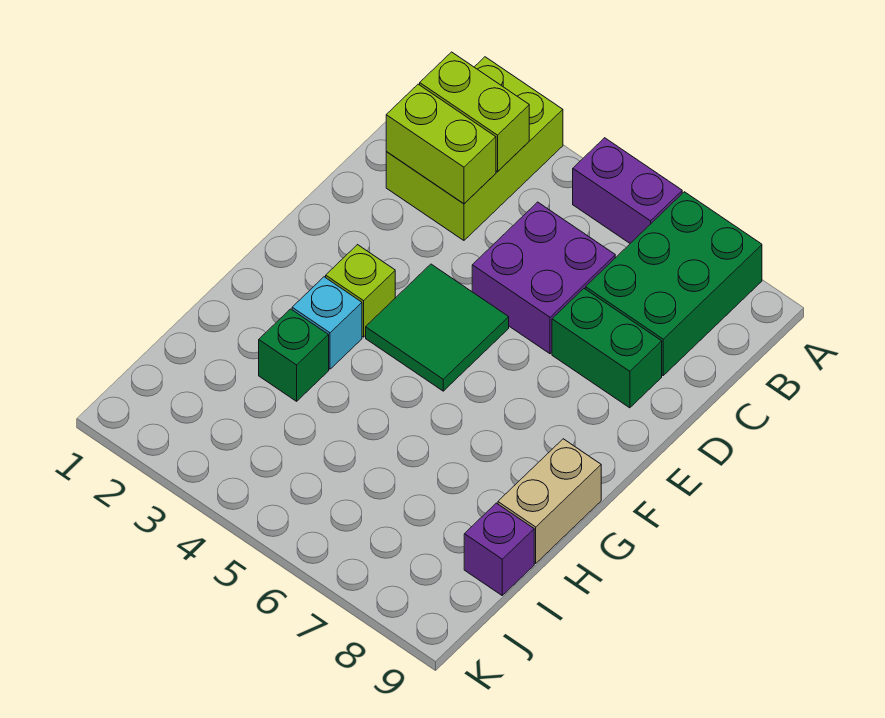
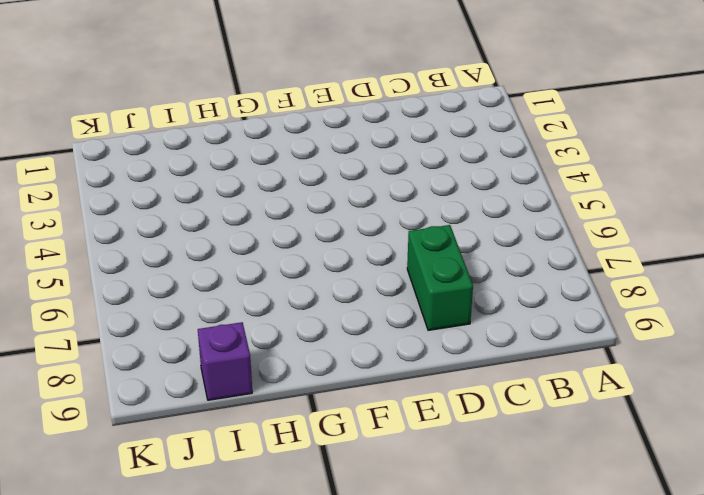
none -> lime brick A2:C3 level 1
none -> purple brick A5:A6 level 1
none -> green brick A7:C8 level 1

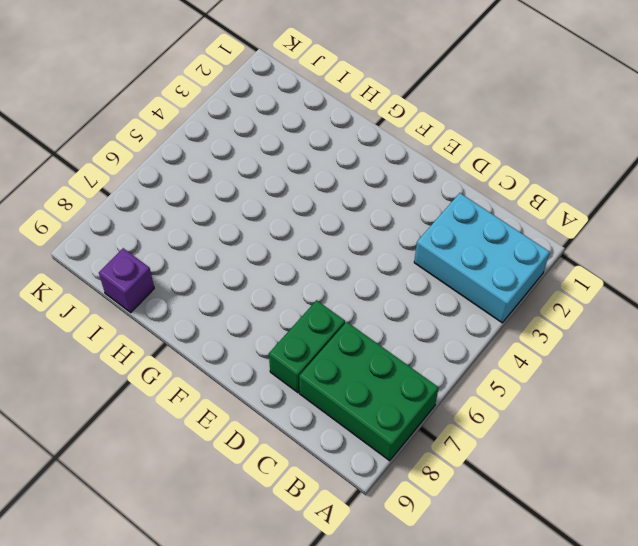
cyan brick A2:C3 level 1 -> lime brick A2:C3 level 1
none -> purple brick A5:A6 level 1
none -> purple brick C5:D6 level 1
none -> green tile E4:F5 level 1

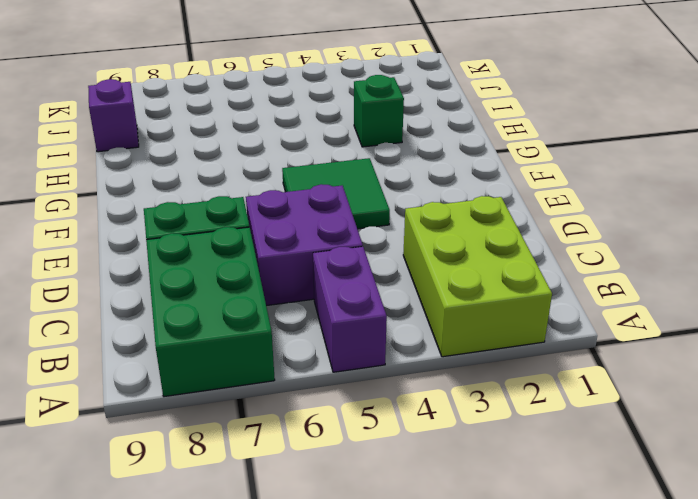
purple brick A5:B5 level 1 -> purple brick A5:A6 level 1
none -> lime brick F3 level 1
none -> cyan brick G3 level 1
none -> tan brick G9:H9 level 1

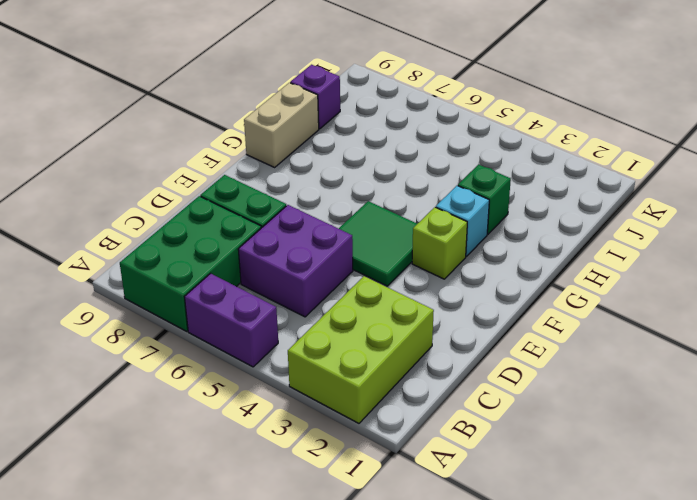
none -> lime brick B2:B3 level 2
none -> lime brick C2:C3 level 2

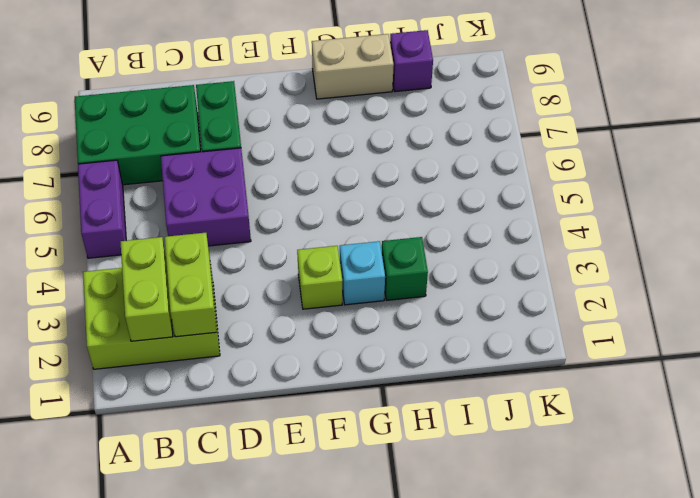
none -> green tile E4:F5 level 1

